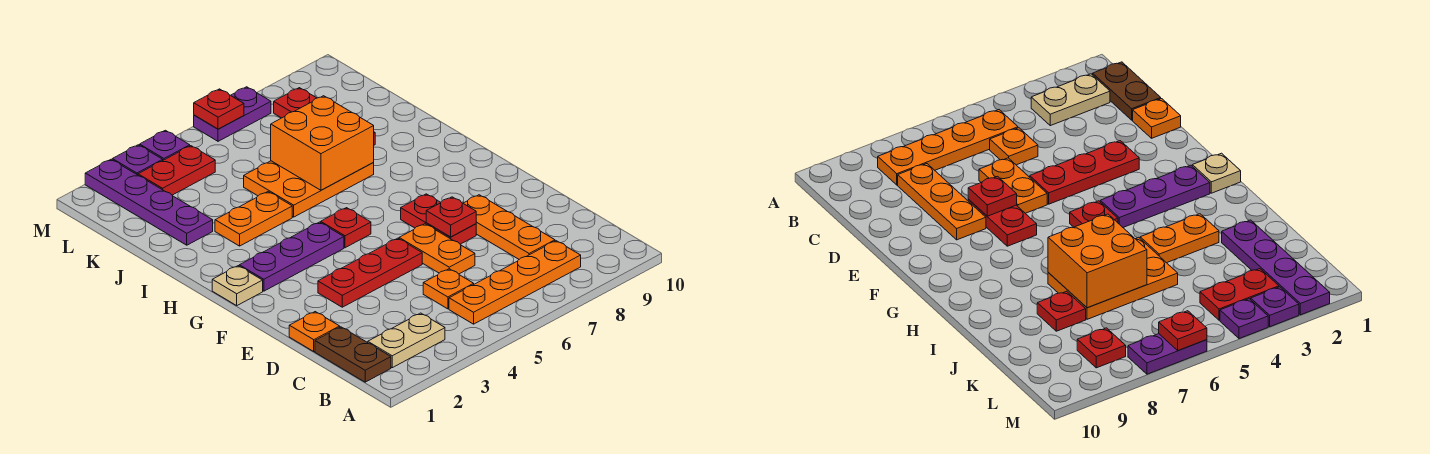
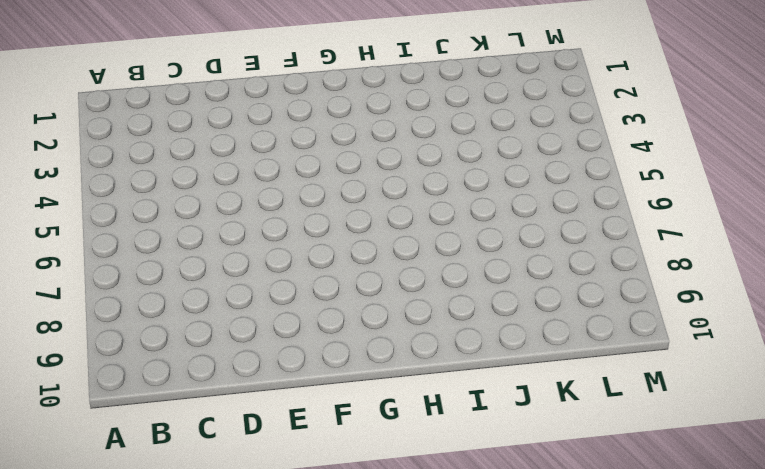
none -> brown plate B1:C1 level 1
none -> tan plate B2:B3 level 1
none -> orange plate B5:B8 level 1

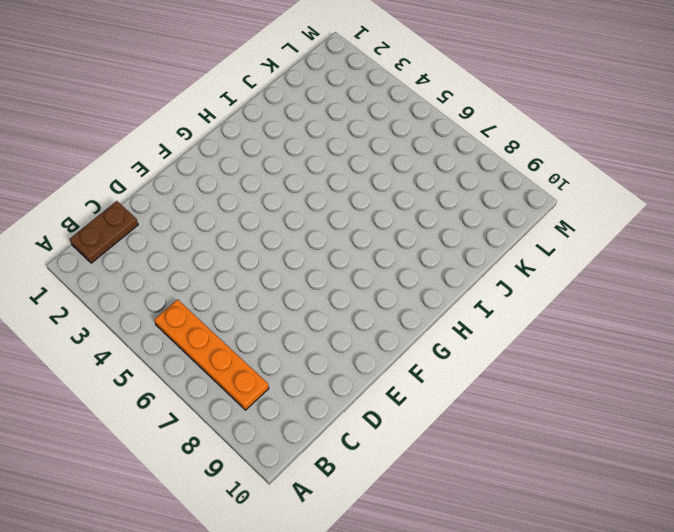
none -> tan plate B2:B3 level 1
none -> orange plate C5 level 1
none -> orange plate C8:E8 level 1

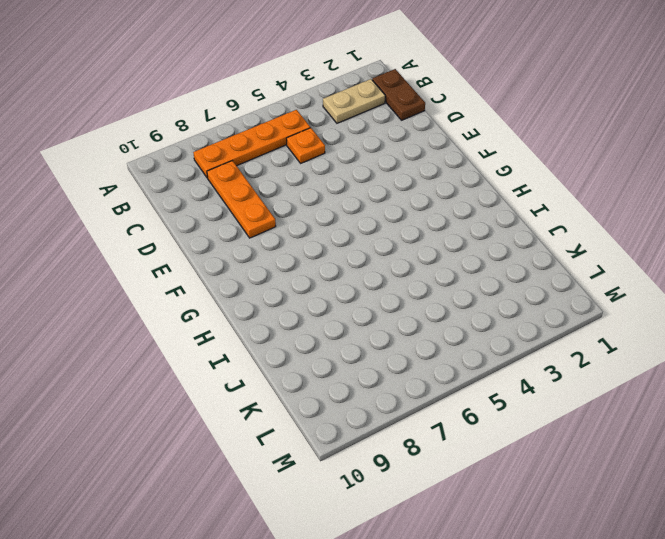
none -> orange plate D1 level 1
none -> orange plate D6:E6 level 1
none -> red plate E3:E5 level 1

